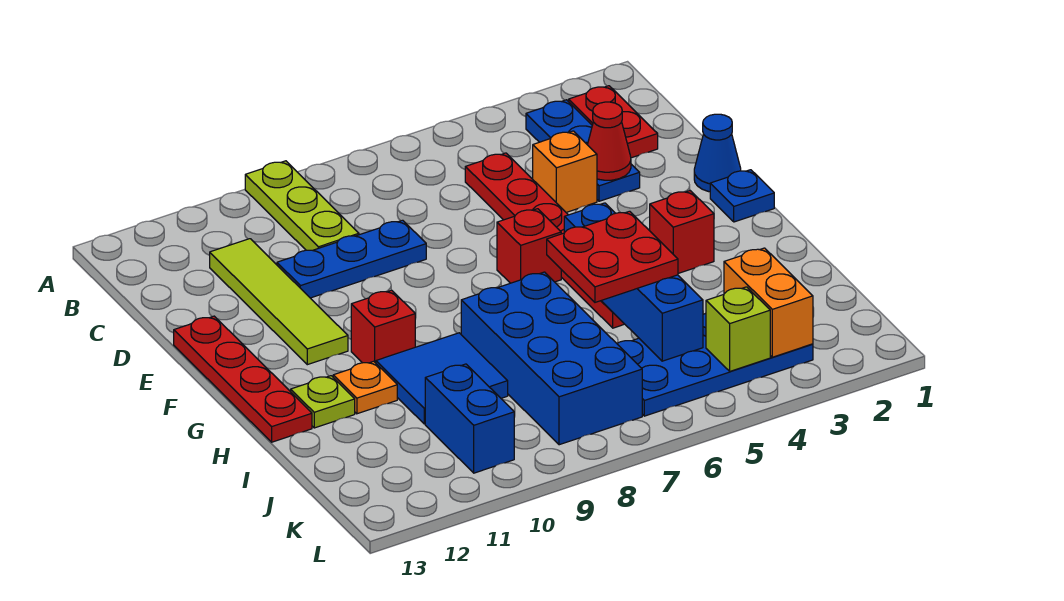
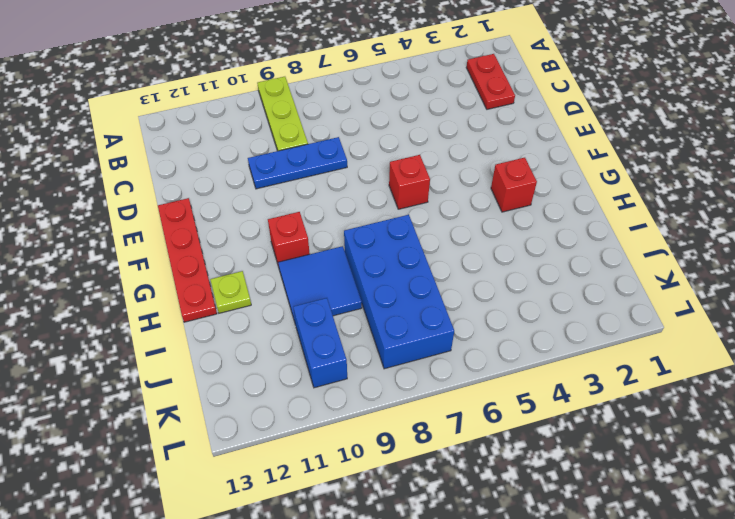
none -> blue plate B3:D3 level 1
none -> red plate C5:H5 level 1
none -> lime tile C11:F11 level 1

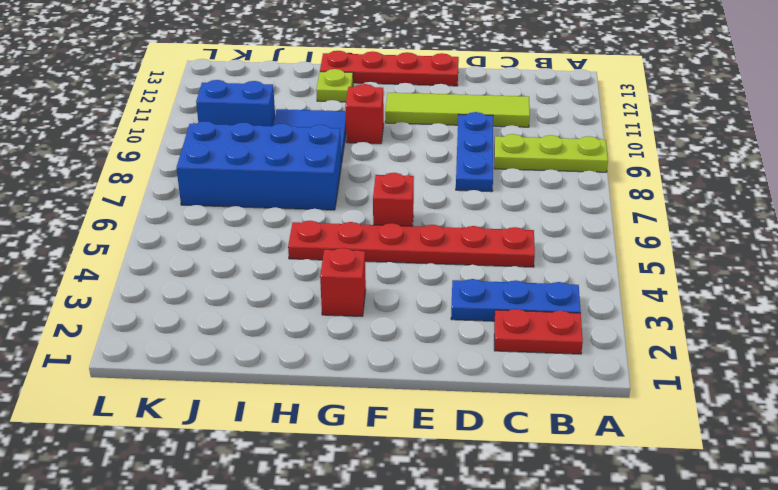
none -> orange brick D4 level 1
none -> blue cone E1 level 1
none -> blue plate F1 level 1

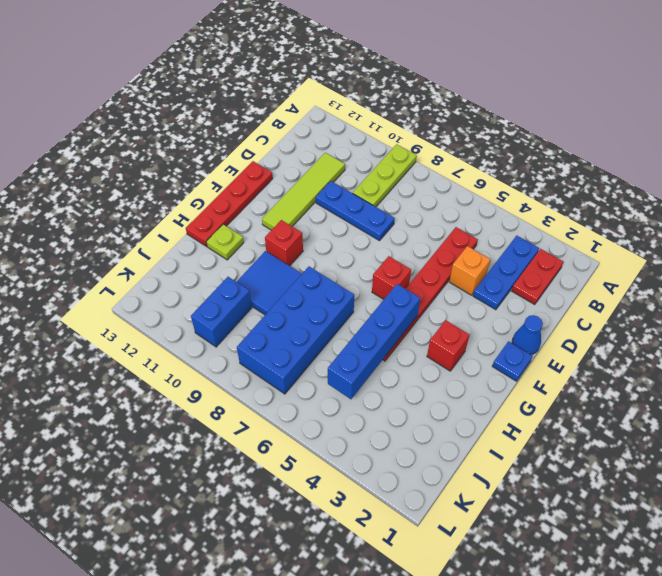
none -> orange plate H11 level 1
none -> blue plate J3:K6 level 1
none -> red cone D3 level 2

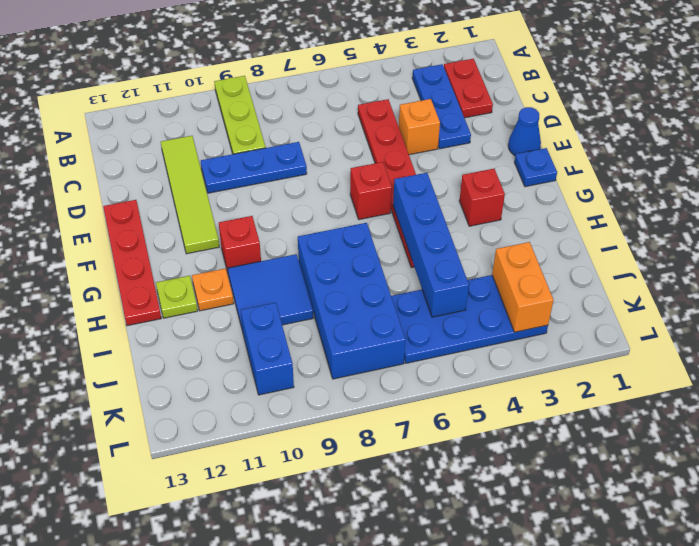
none -> red cone D3 level 2
none -> lime brick K4 level 2
none -> red plate H5:I6 level 3

